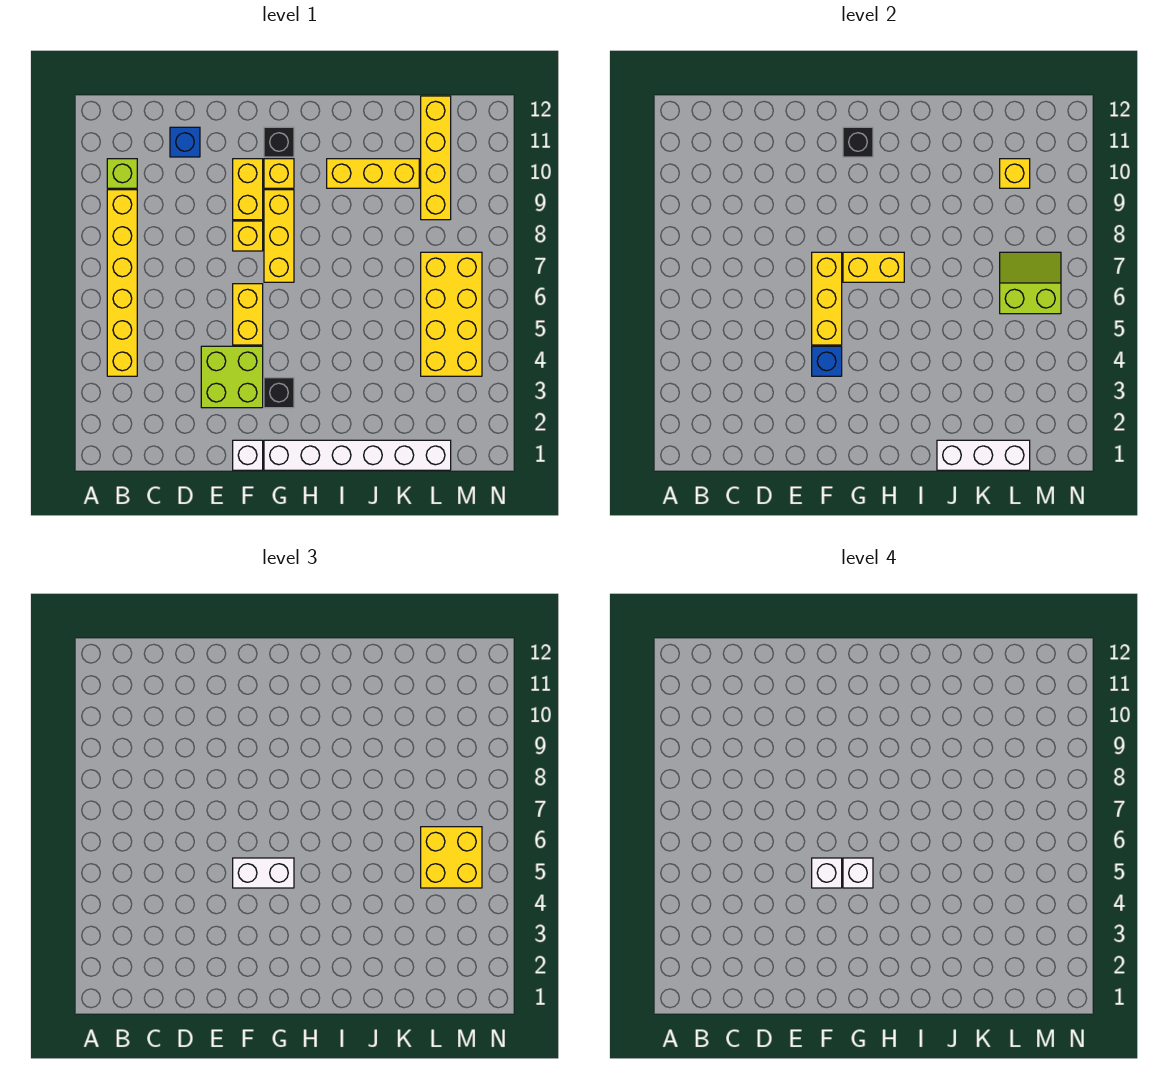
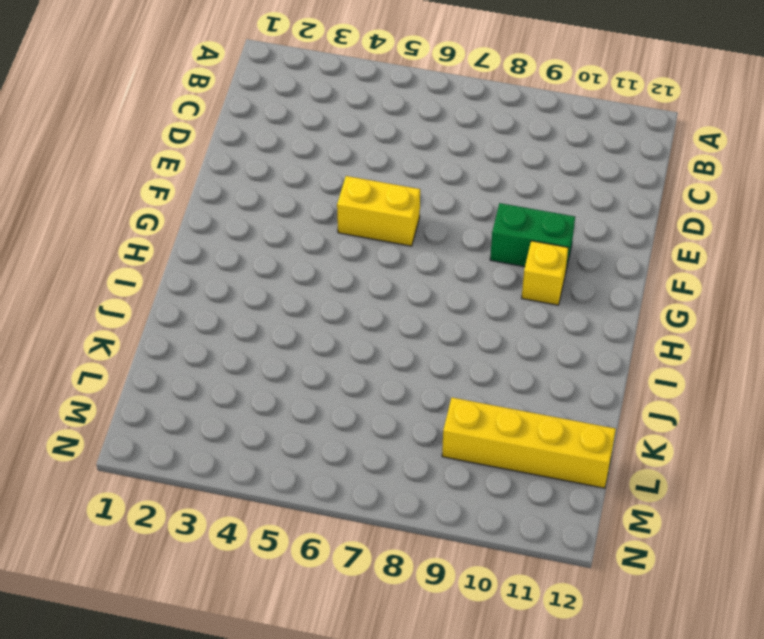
green brick F9:F10 level 1 -> yellow brick F9:F10 level 1
none -> yellow brick B4:B9 level 1
none -> lime brick B10 level 1
none -> blue brick D11 level 1

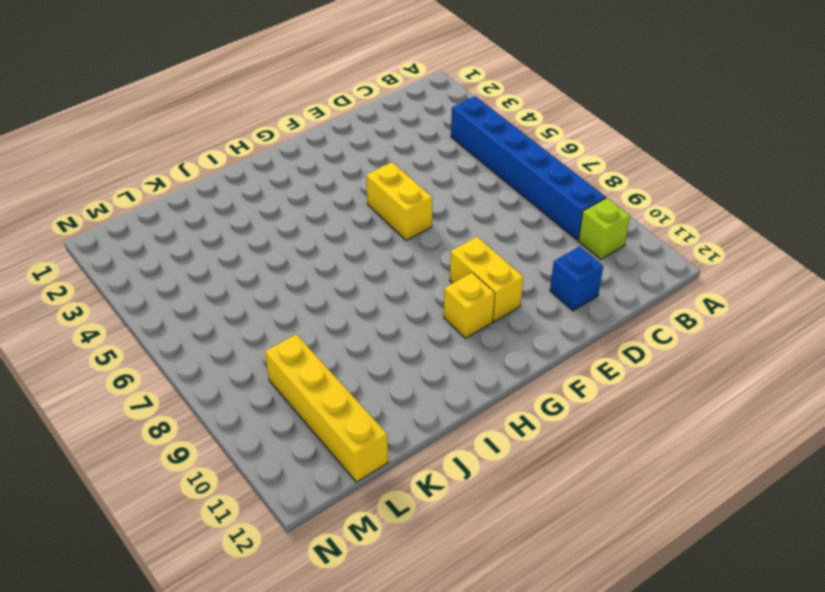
blue brick B4:B9 level 1 -> yellow brick B4:B9 level 1
none -> lime brick E3:F4 level 1
none -> white brick F1 level 1
none -> yellow brick F8 level 1

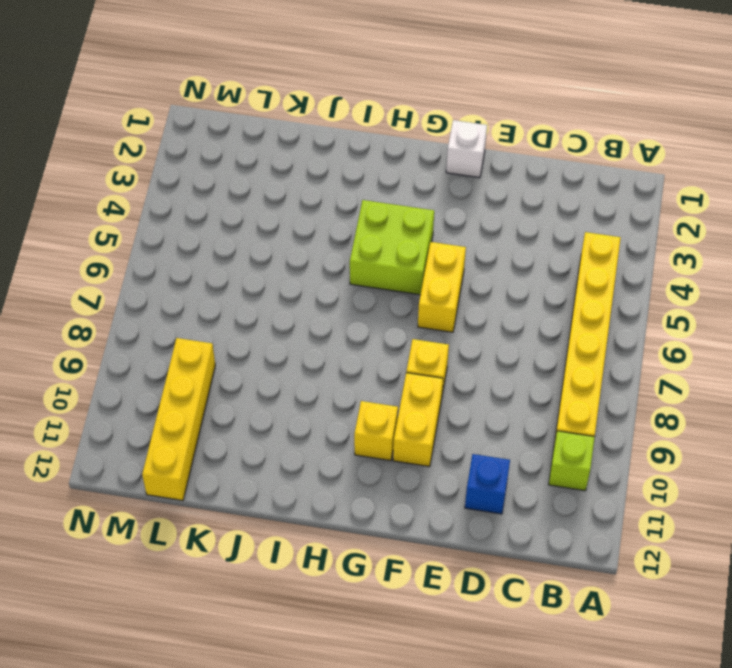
lime brick G4:H5 level 1 -> lime brick E3:F4 level 1
none -> white brick G1:L1 level 1
none -> black brick G3 level 1
none -> yellow brick G7:G9 level 1

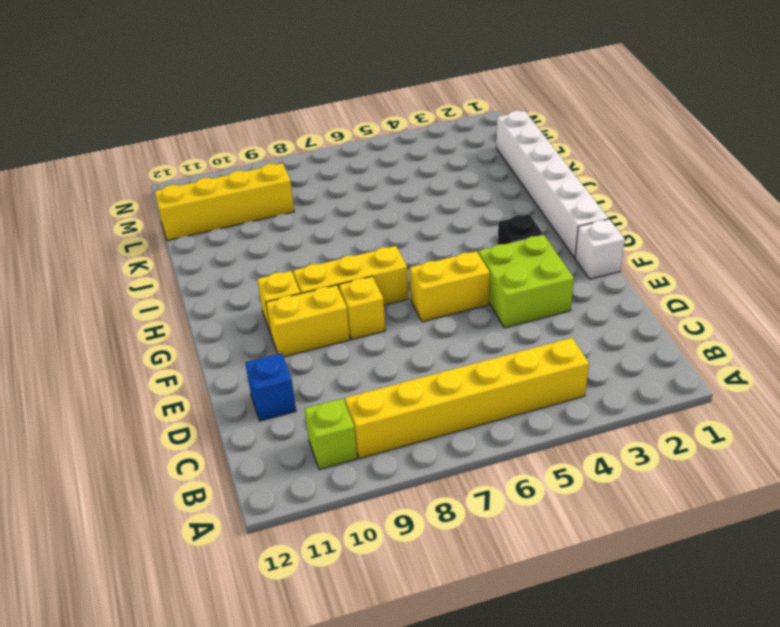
none -> black brick G11 level 1
none -> yellow brick I10:K10 level 1
none -> yellow brick L4:M7 level 1

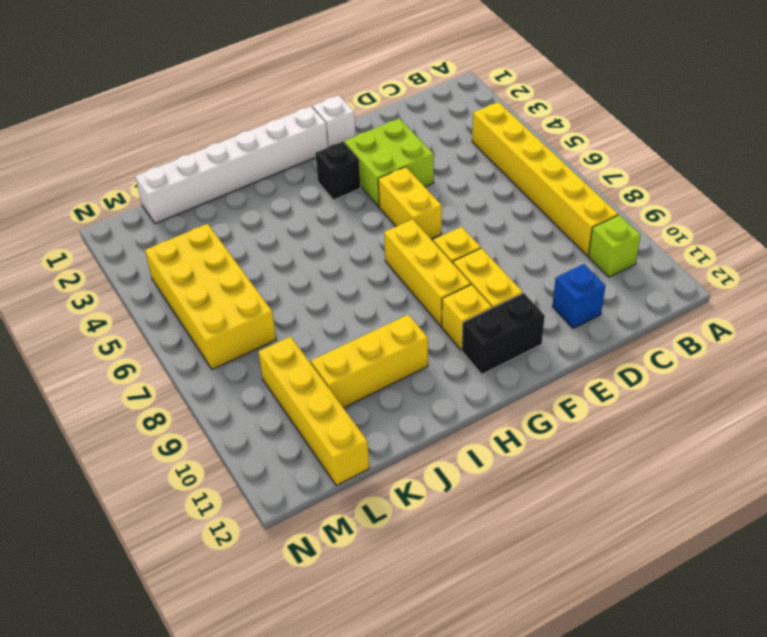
black brick F11:G11 level 1 -> black brick G11 level 1
none -> blue brick F4 level 2
none -> yellow brick F5:F7 level 2
none -> yellow brick G7:H7 level 2

